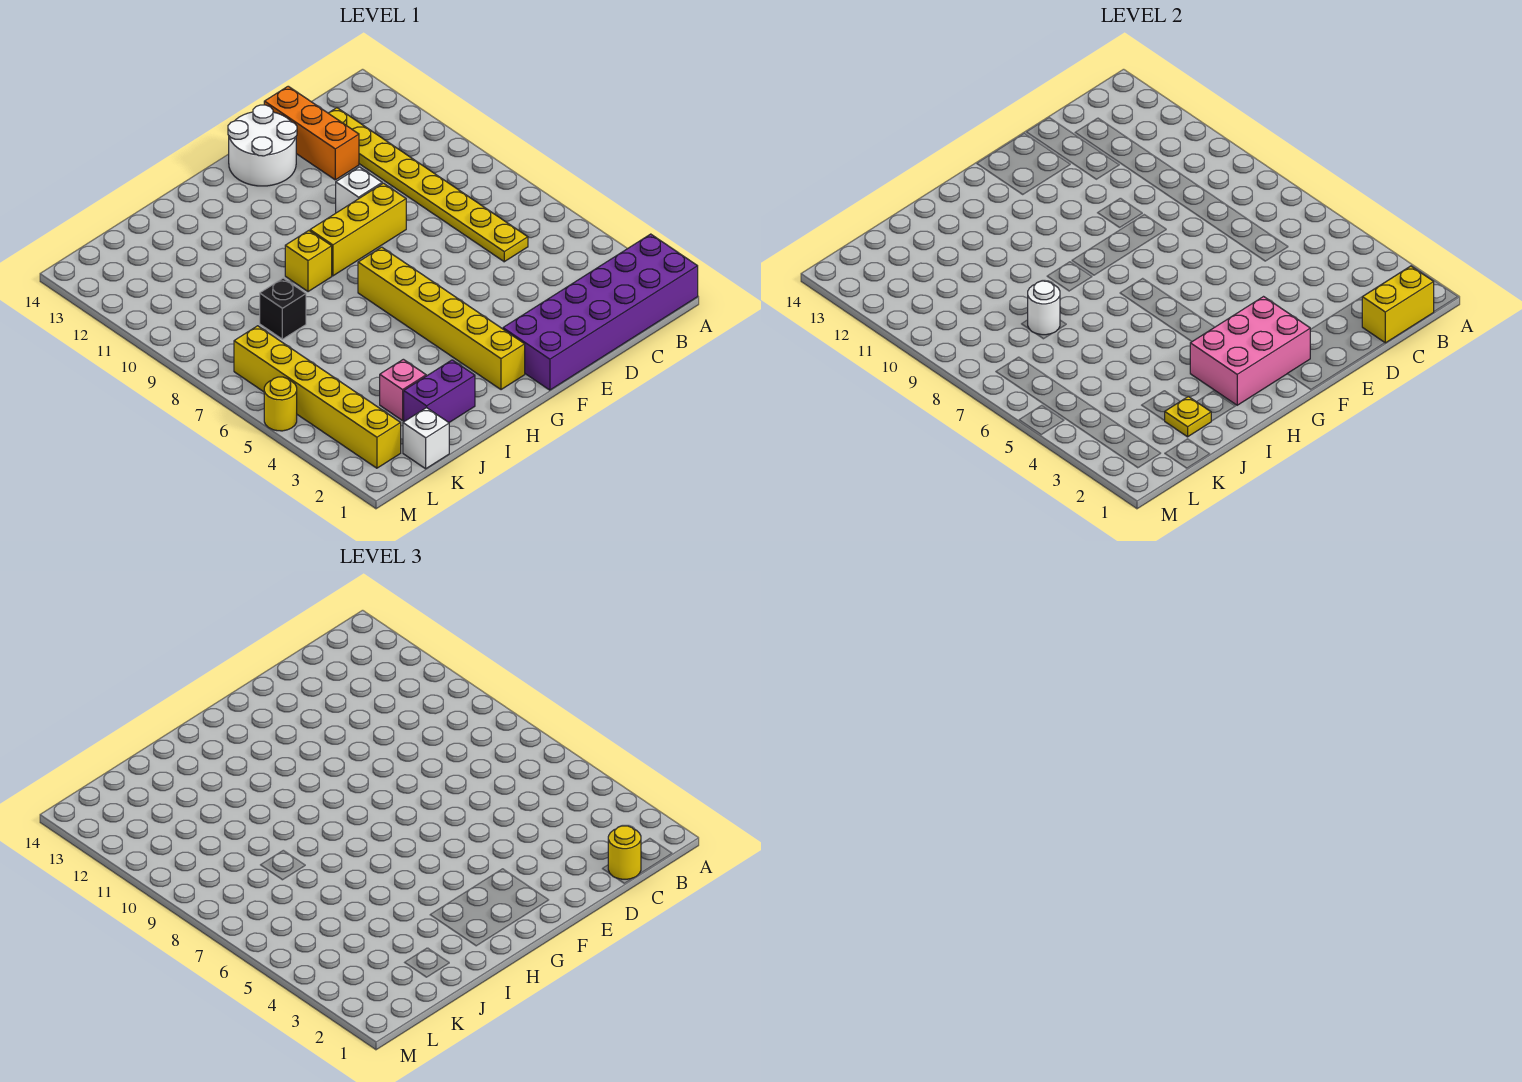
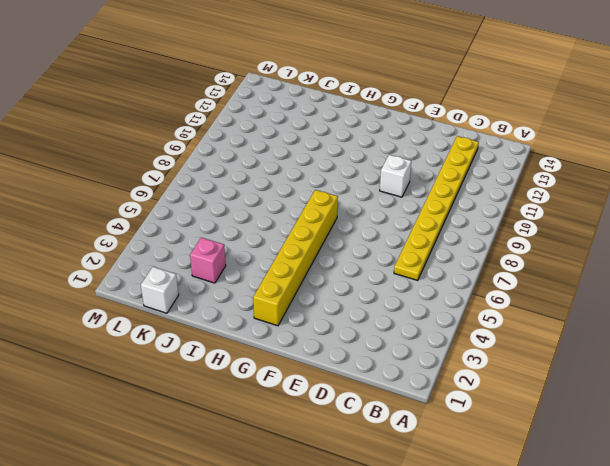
none -> purple brick A1:F2 level 1
none -> orange brick D12:D14 level 1
none -> yellow brick E9:G9 level 1

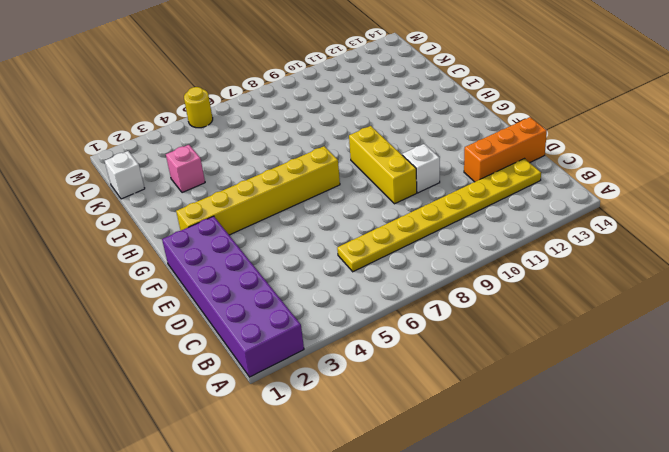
none -> white round brick E13:F14 level 1
none -> yellow brick H9 level 1
none -> purple brick I2:J2 level 1

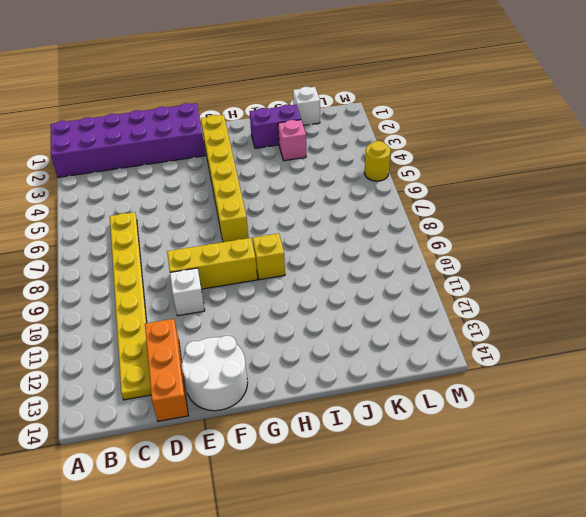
none -> black brick J8 level 1
none -> yellow brick L2:L7 level 1
none -> yellow brick B1:C1 level 2

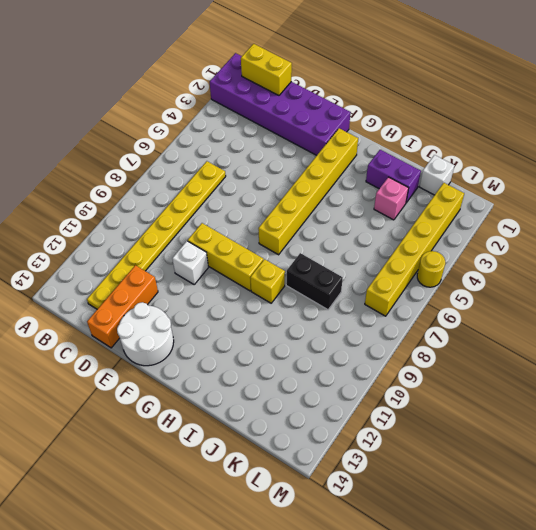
black brick I8:J8 level 1 -> black brick J8 level 1
none -> pink brick F2:H3 level 2
none -> yellow plate J2 level 2
none -> white round brick J8 level 2

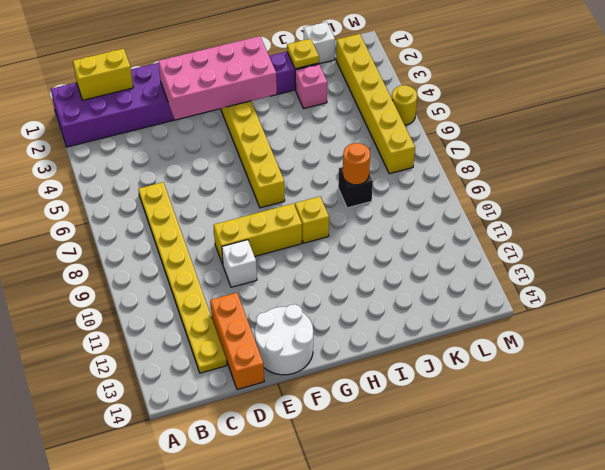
pink brick E2:H3 level 2 -> pink brick F2:H3 level 2
orange round brick J8 level 2 -> white round brick J8 level 2
none -> yellow round brick C1 level 3

